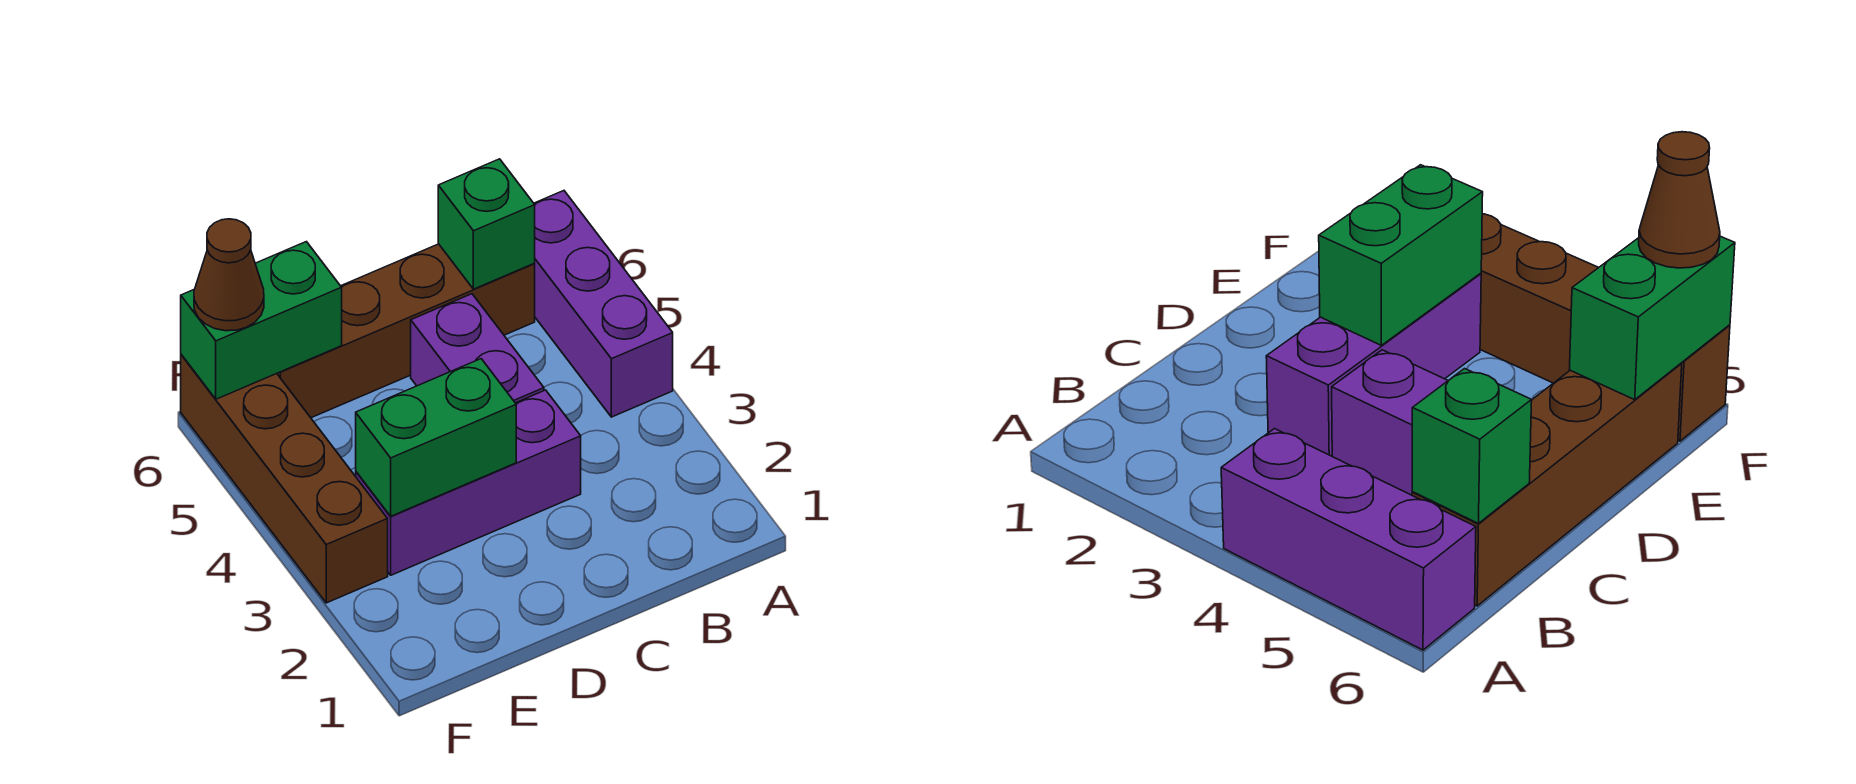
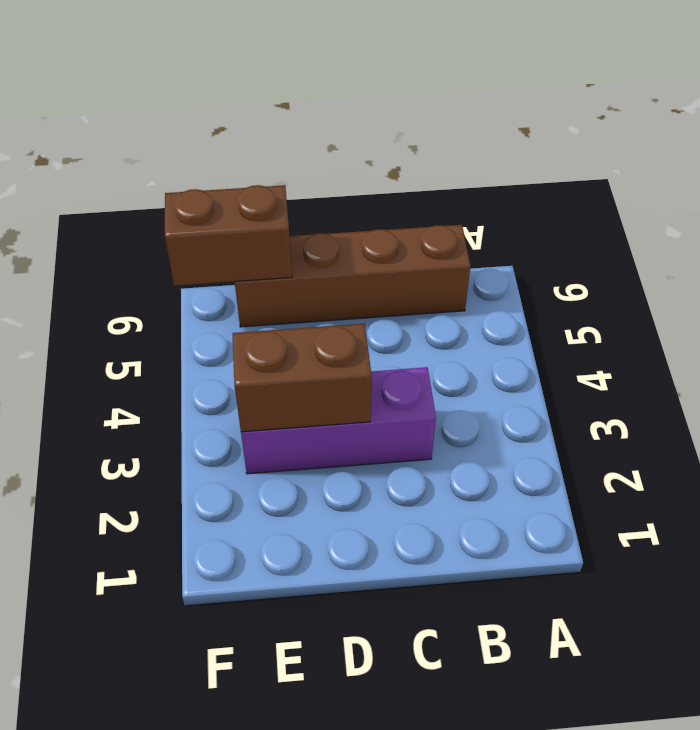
brown brick D3:E3 level 2 -> green brick D3:E3 level 2
brown brick E6:F6 level 2 -> green brick E6:F6 level 2
none -> purple brick A4:A6 level 1
none -> purple brick C4:C5 level 1

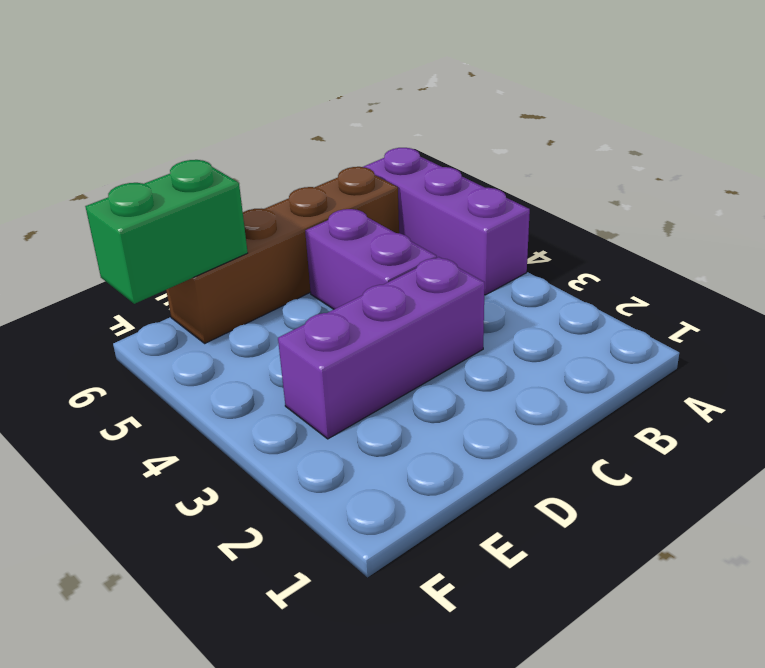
none -> brown brick F3:F6 level 1
none -> green brick B6 level 2

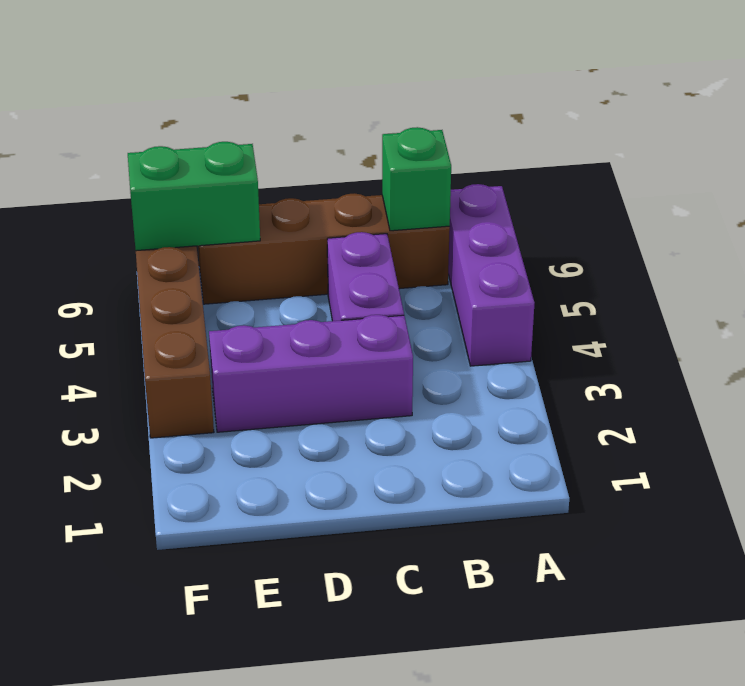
none -> green brick D3:E3 level 2
none -> brown cone F6 level 3

